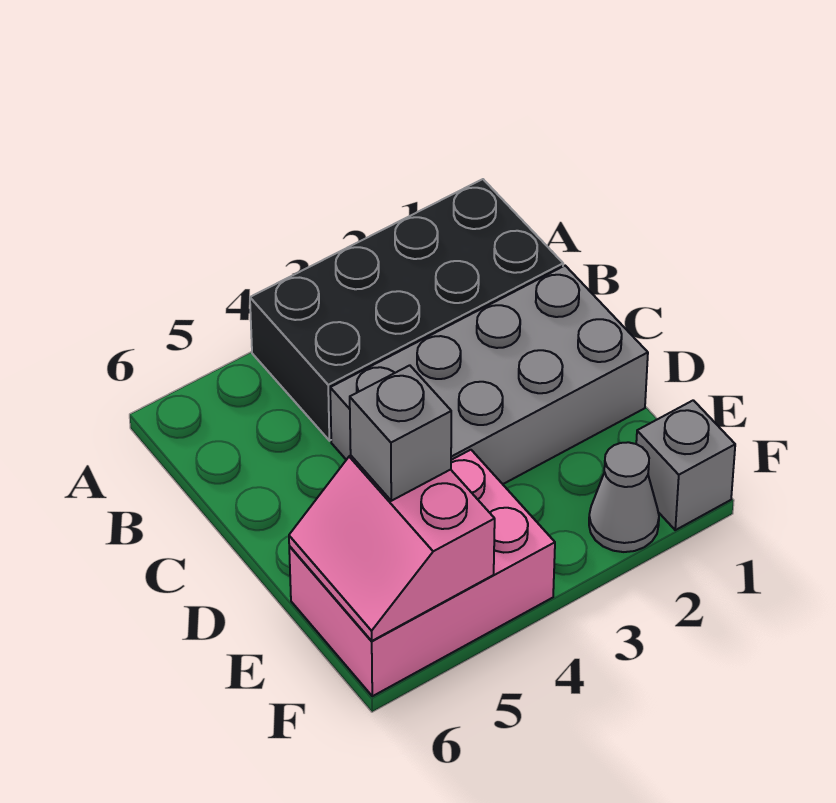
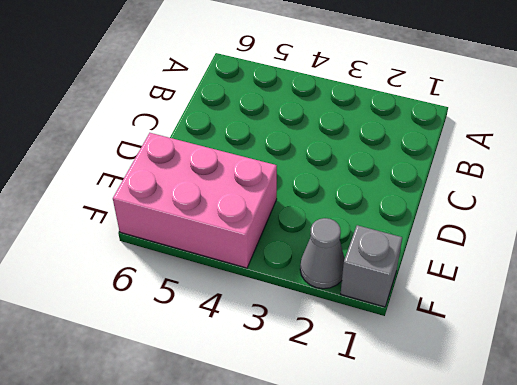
none -> black brick A1:B4 level 1
none -> grey brick C1:D4 level 1

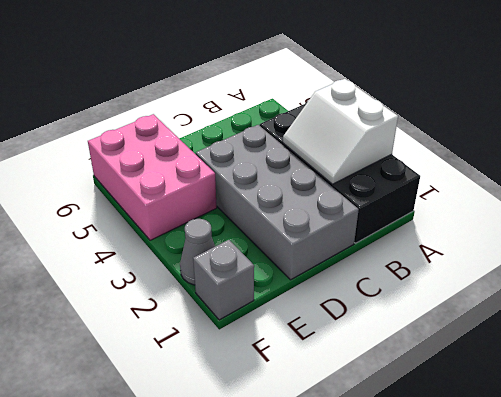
white slope A2:B3 level 2 top A -> none
none -> pink slope E5:F6 level 2 top 5
none -> grey brick E5 level 3

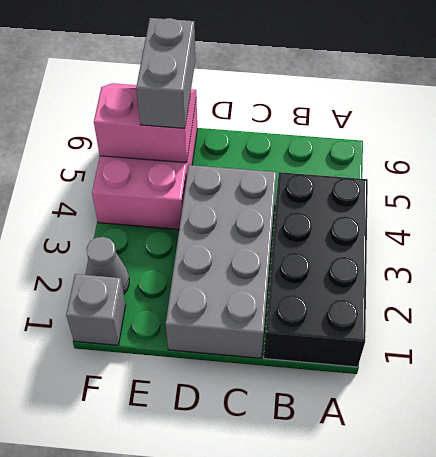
grey brick E5:E6 level 3 -> grey brick E5 level 3

